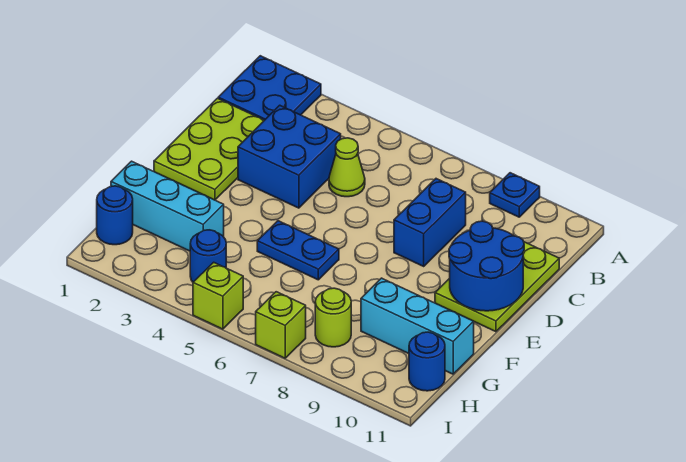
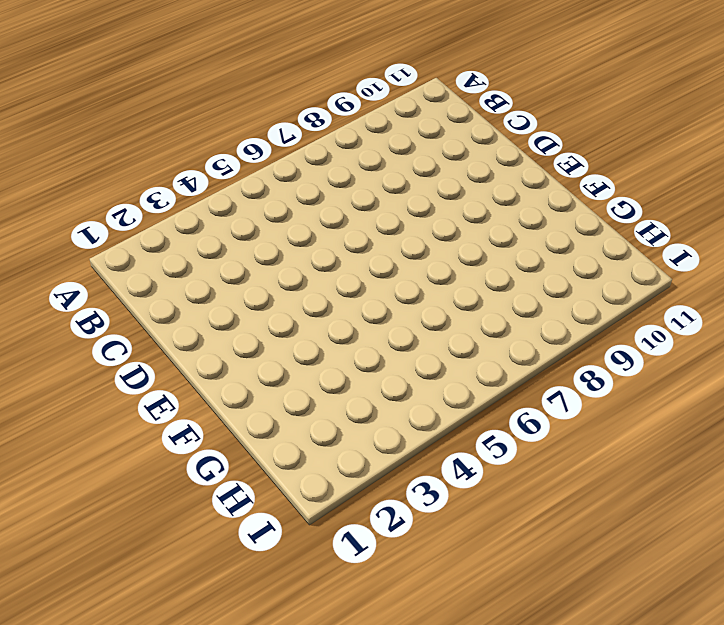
none -> blue plate A1:B2 level 1
none -> blue plate A9 level 1
none -> lime plate C1:E2 level 1

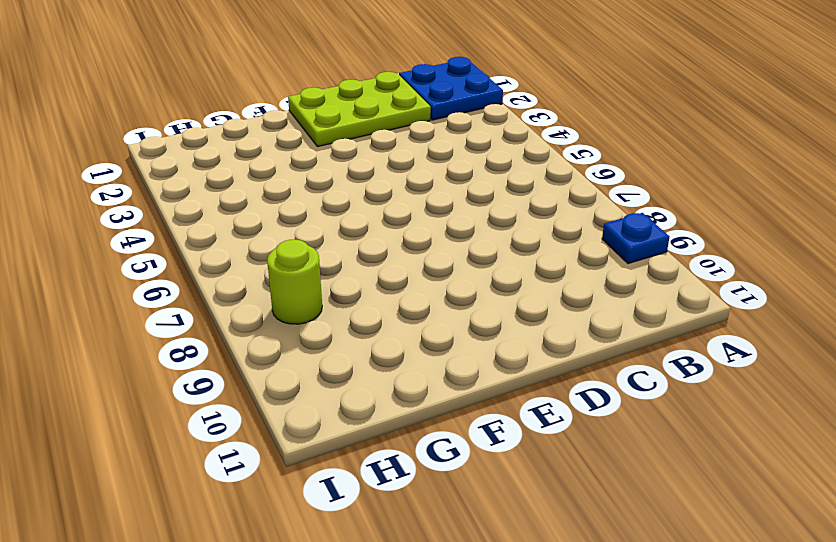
none -> blue brick C3:D4 level 1
none -> lime cone C5 level 1
none -> blue brick C8:D8 level 1

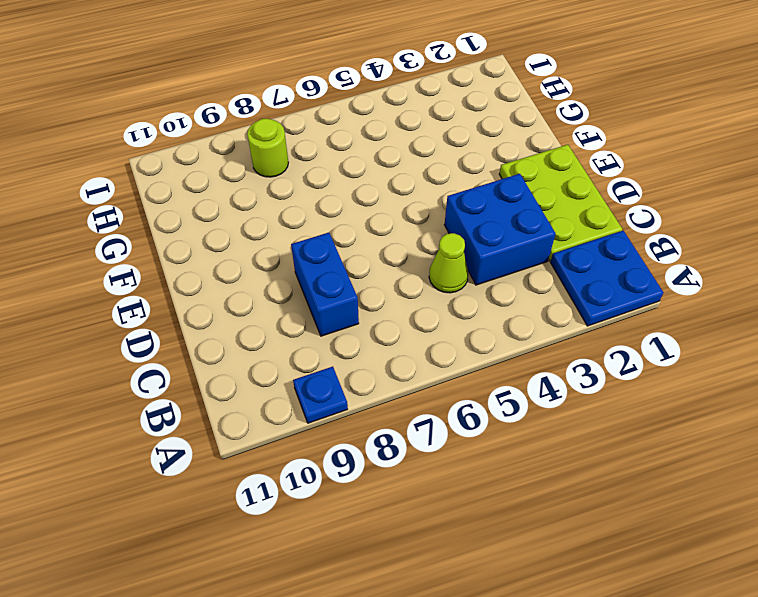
none -> lime plate C10:E11 level 1
none -> blue plate F5:F6 level 1
none -> cyan brick G1:G3 level 1

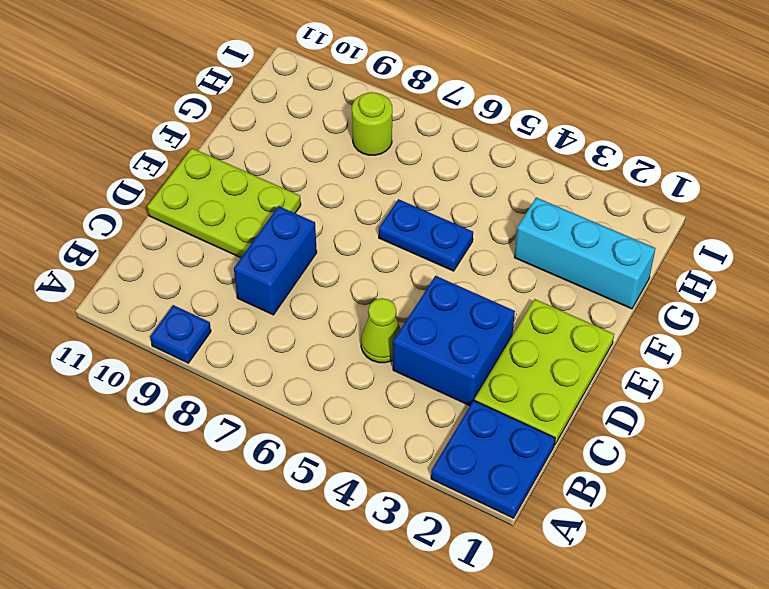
lime plate D9:E11 level 1 -> lime plate C10:E11 level 1
none -> cyan brick G9:G11 level 1
none -> blue round brick H1 level 1
none -> blue round brick H4 level 1

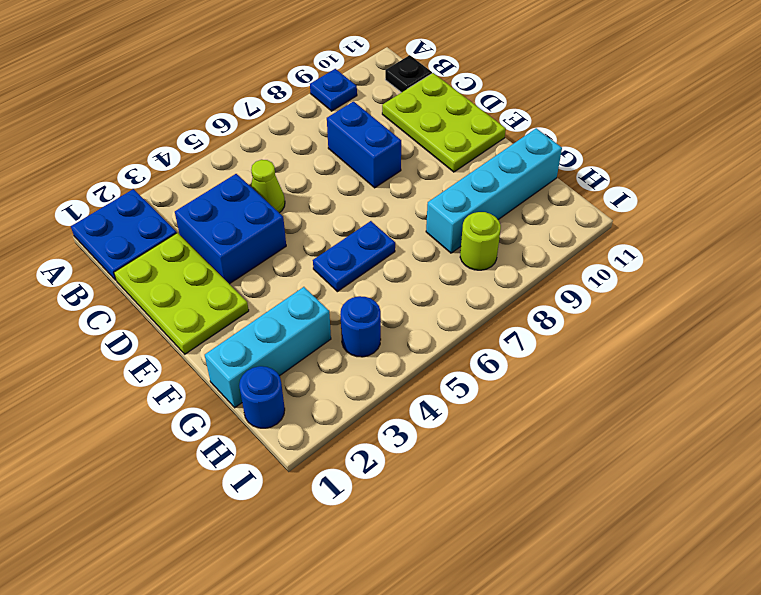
black plate B11 level 1 -> none
cyan brick G8:G11 level 1 -> cyan brick G9:G11 level 1
none -> blue round brick H11 level 1
none -> lime brick I5 level 1
none -> lime brick I7 level 1

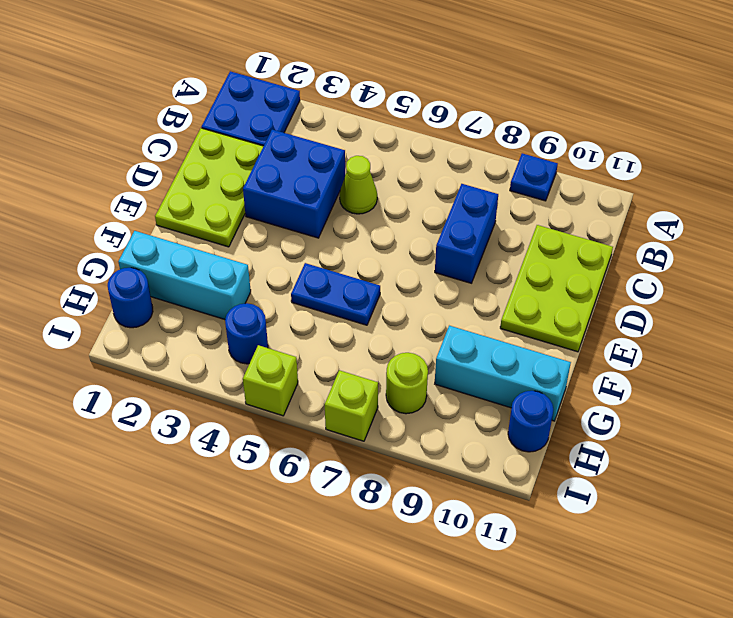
none -> blue round brick D10:E11 level 2

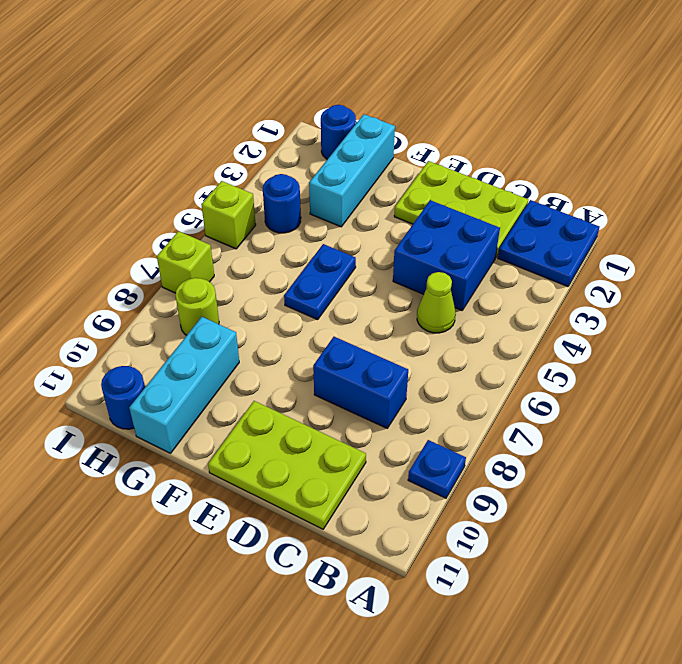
none -> blue round brick D10:E11 level 2

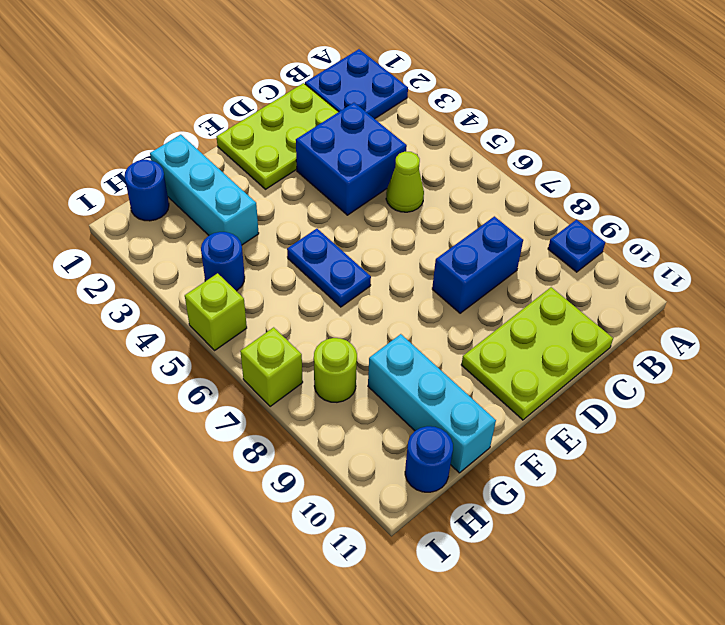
none -> blue round brick D10:E11 level 2

